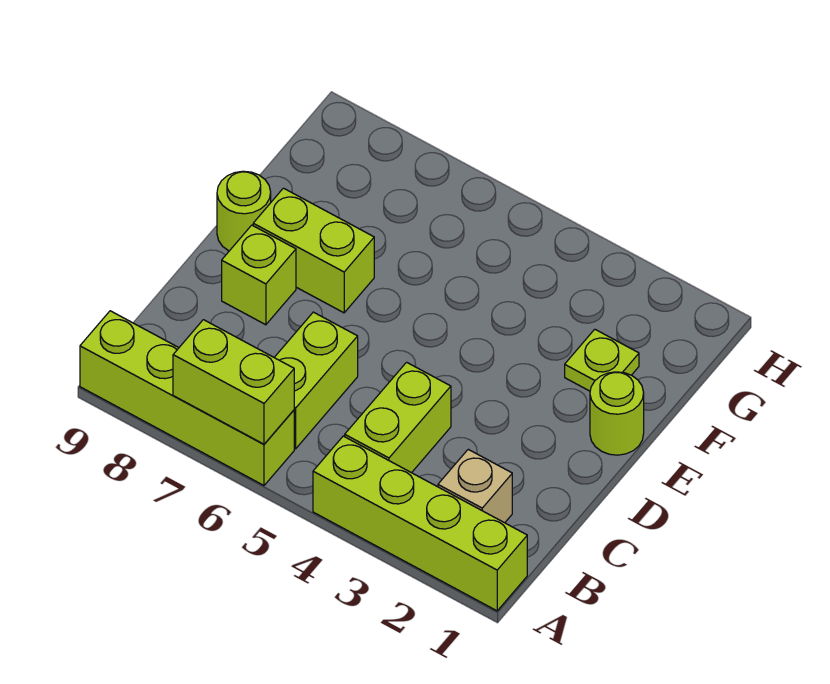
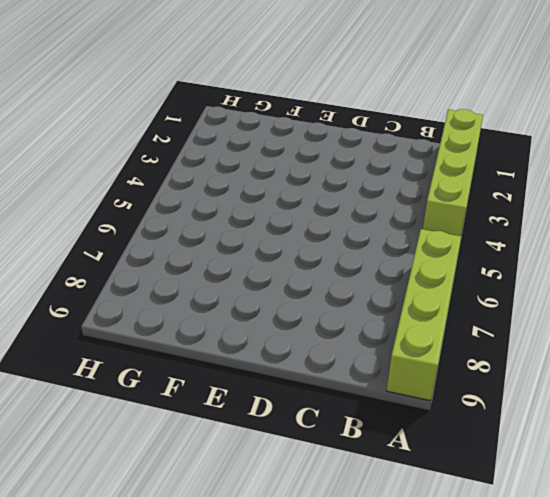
none -> tan brick B2 level 1
none -> lime brick B4:C4 level 1

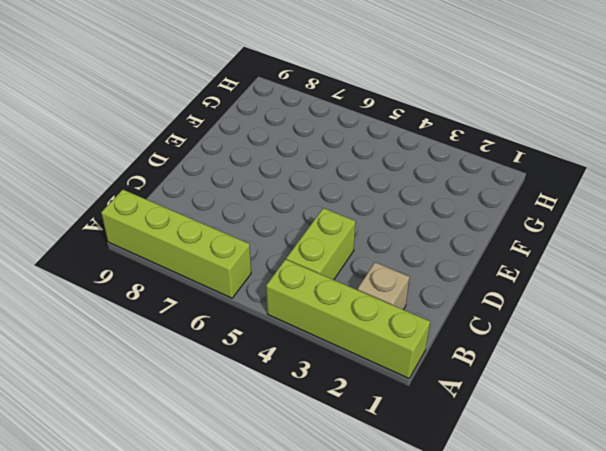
none -> lime brick B6:C6 level 1
none -> lime brick D8 level 1

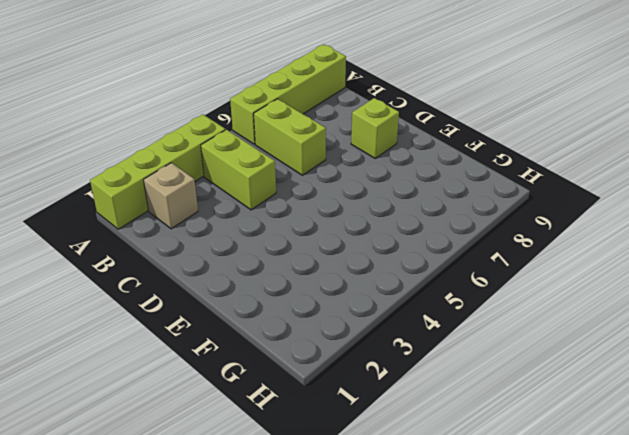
none -> lime round brick E1 level 1
none -> lime brick E7:E8 level 1

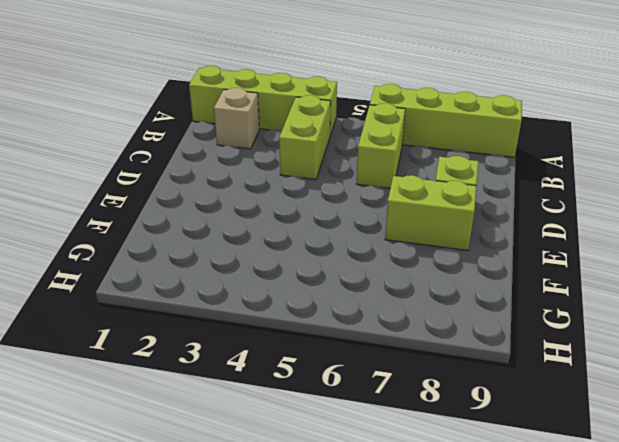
none -> lime round brick E1 level 1
none -> lime round brick E9 level 1

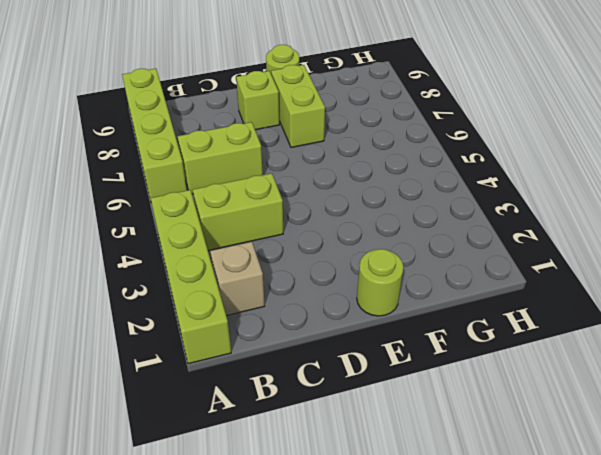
none -> lime plate F2 level 1
none -> lime brick A6:A7 level 2

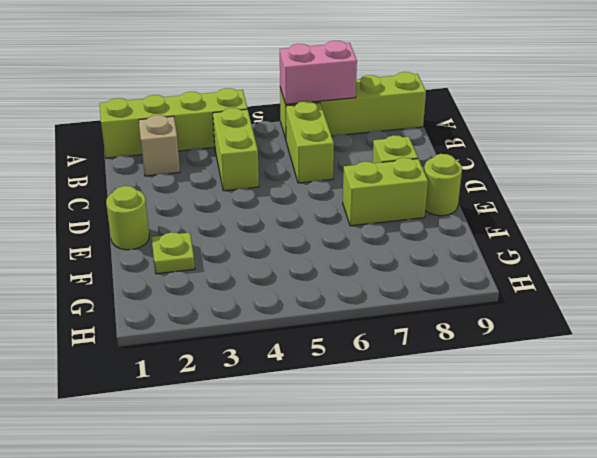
pink brick A6:A7 level 2 -> lime brick A6:A7 level 2

